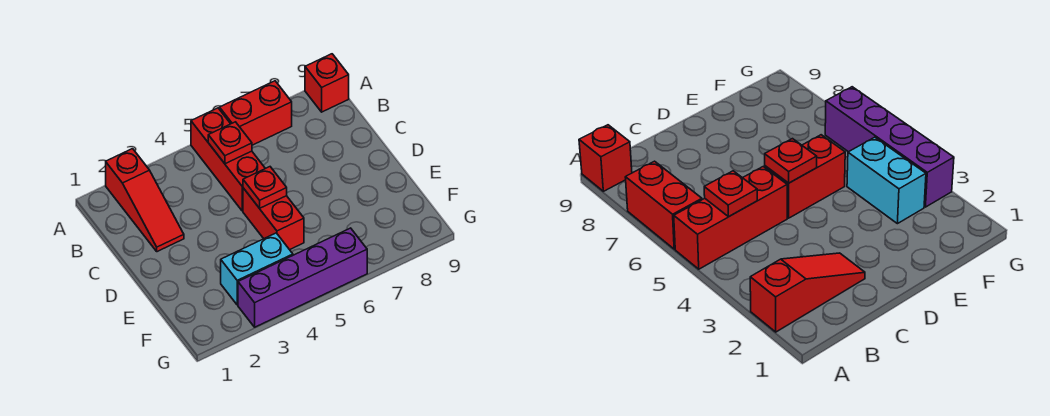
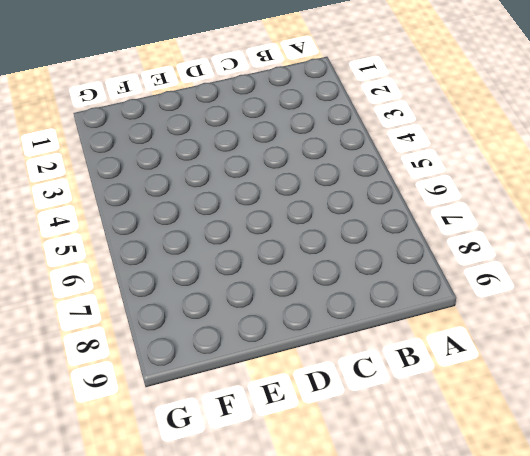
none -> red slope A2:C2 level 1 top A
none -> red brick A5:C5 level 1

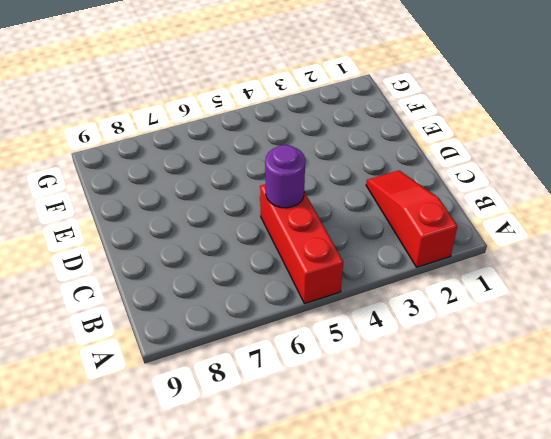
purple round brick C5 level 2 -> none
none -> red brick A6:A7 level 1
none -> red brick A9 level 1

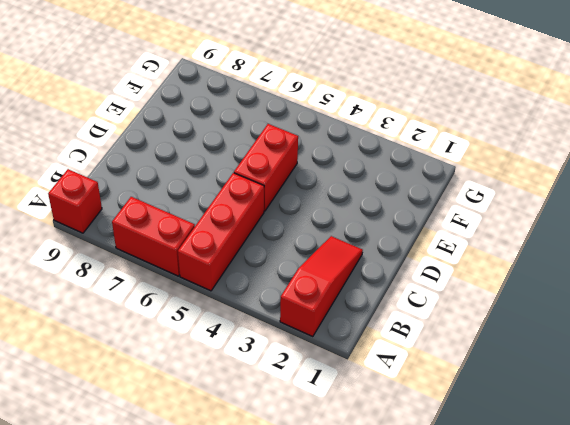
none -> cyan brick F3:F4 level 1
none -> purple brick G3:G6 level 1

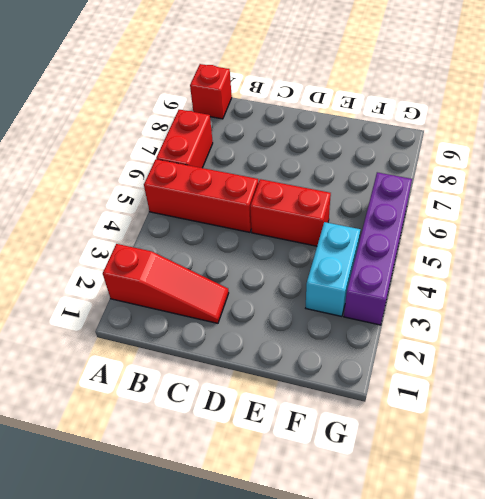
none -> red plate B5 level 2
none -> red plate D5 level 2

